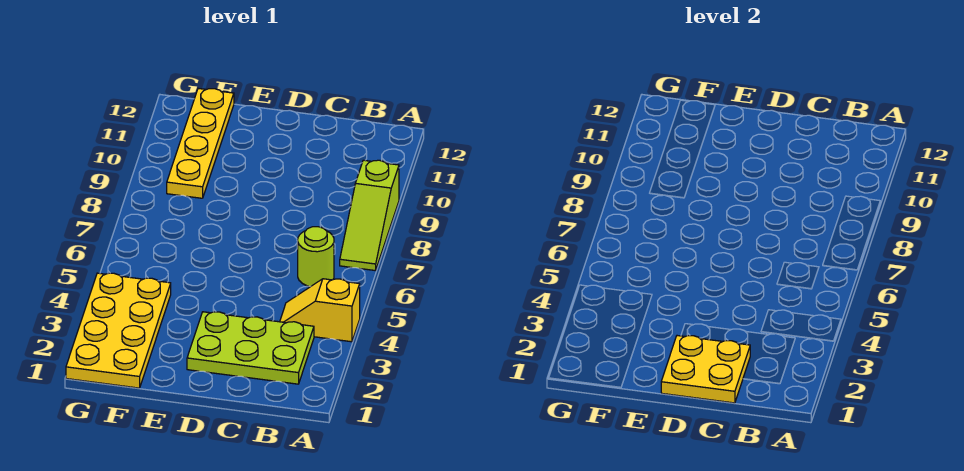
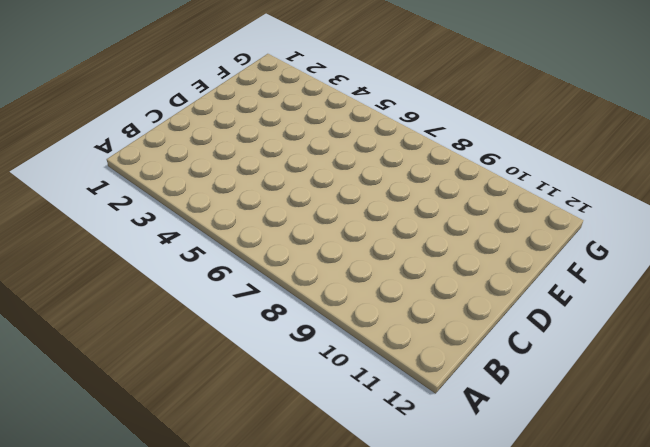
none -> yellow slope A4:B4 level 1 top A
none -> lime slope A7:A9 level 1 top 9

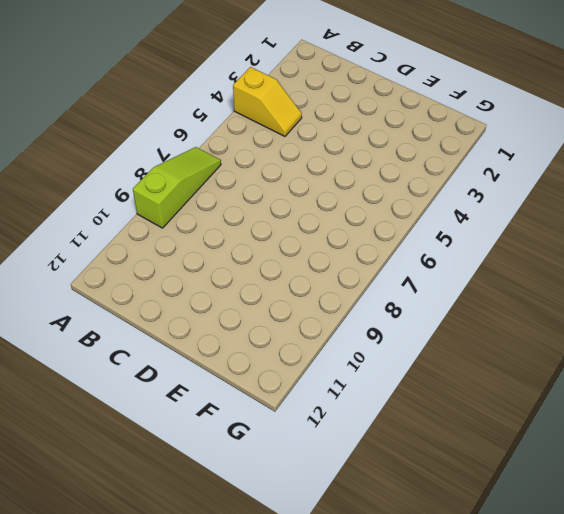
none -> lime plate B2:D3 level 1
none -> lime round brick B6 level 1

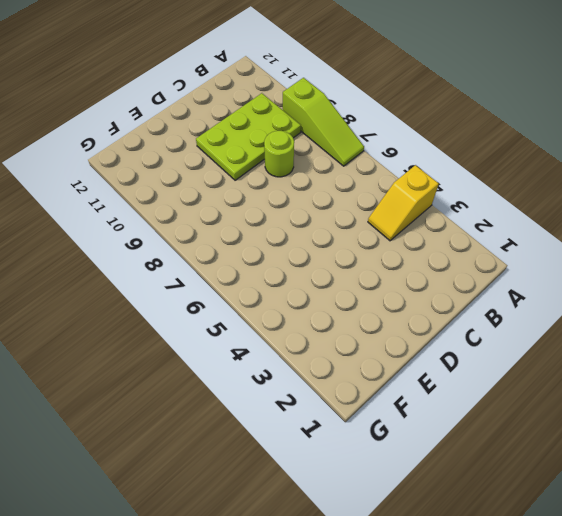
lime plate B9:D10 level 1 -> lime plate B2:D3 level 1
lime round brick C8 level 1 -> lime round brick B6 level 1
none -> yellow plate F1:G4 level 1
none -> yellow plate F9:F12 level 1

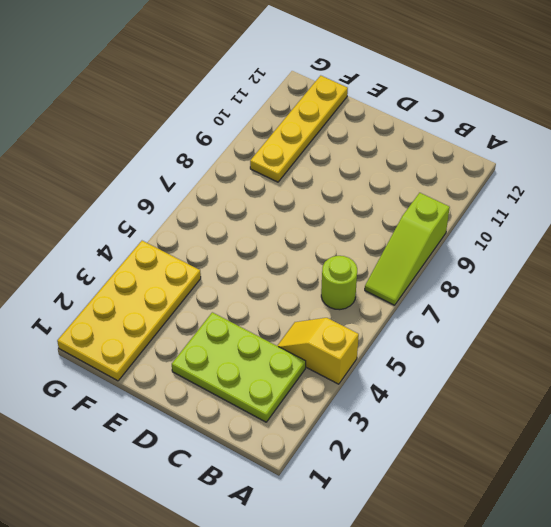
none -> yellow plate C1:D2 level 2

